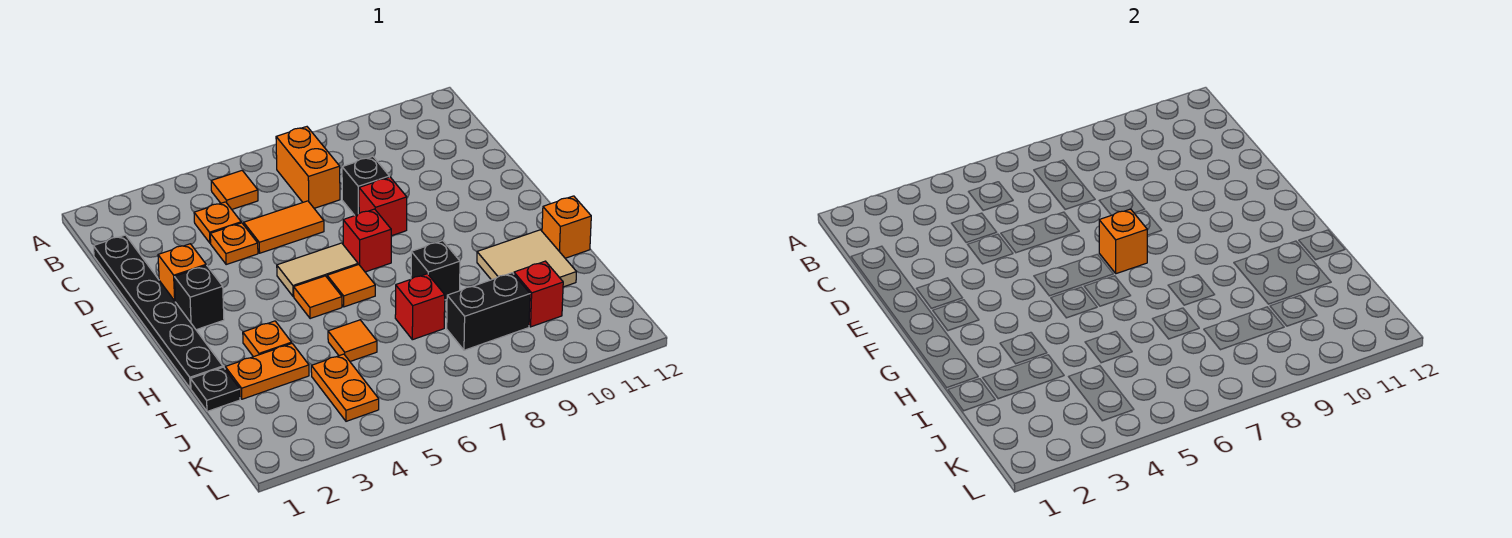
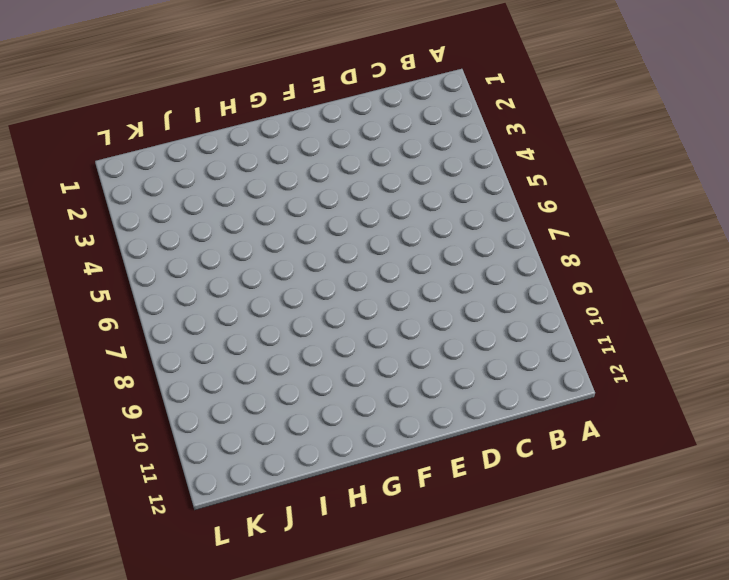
none -> orange tile B5 level 1
none -> orange brick B7:C7 level 1
none -> black plate C1:H1 level 1

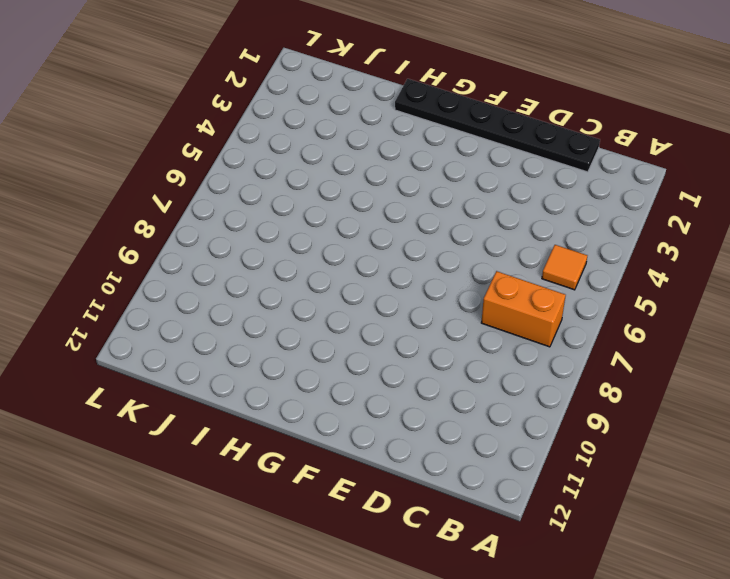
none -> orange plate C4 level 1
none -> orange plate D4 level 1
none -> orange tile D5:D6 level 1

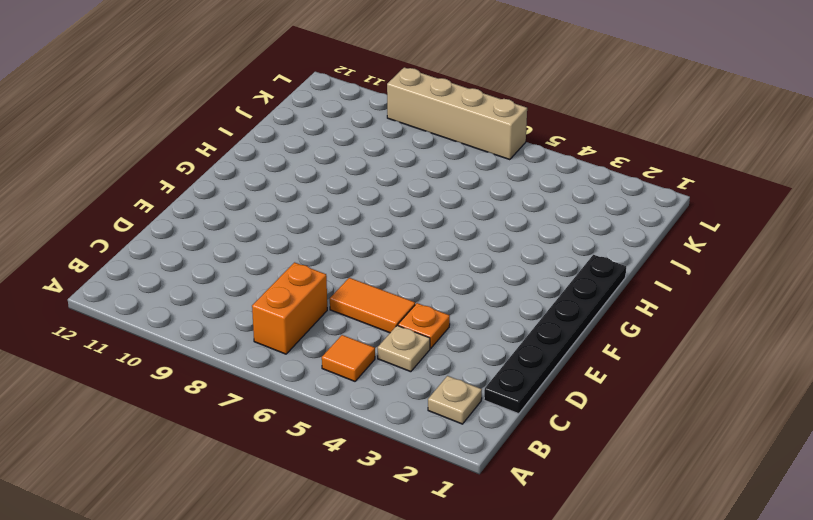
tan plate B2 level 1 -> none
tan plate C4 level 1 -> orange plate C4 level 1
tan brick L6:L9 level 1 -> none
none -> black brick D8 level 1
none -> orange brick E2 level 1
none -> red brick E8 level 1

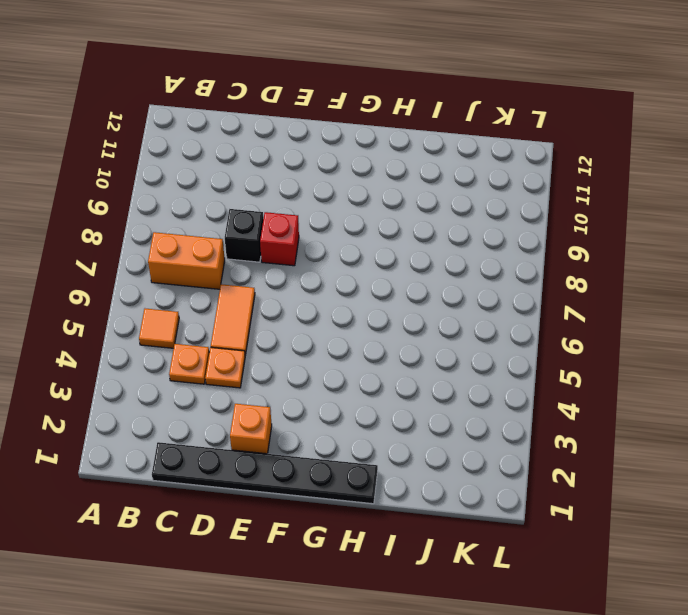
none -> black brick F2 level 1
none -> tan tile F5:F6 level 1
none -> red brick F7 level 1

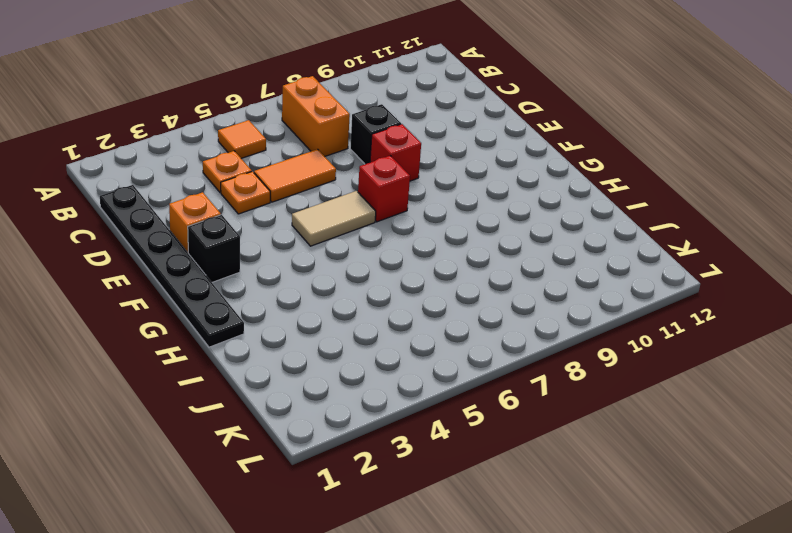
none -> orange tile G5 level 1
none -> orange tile G6 level 1
none -> orange plate H3 level 1

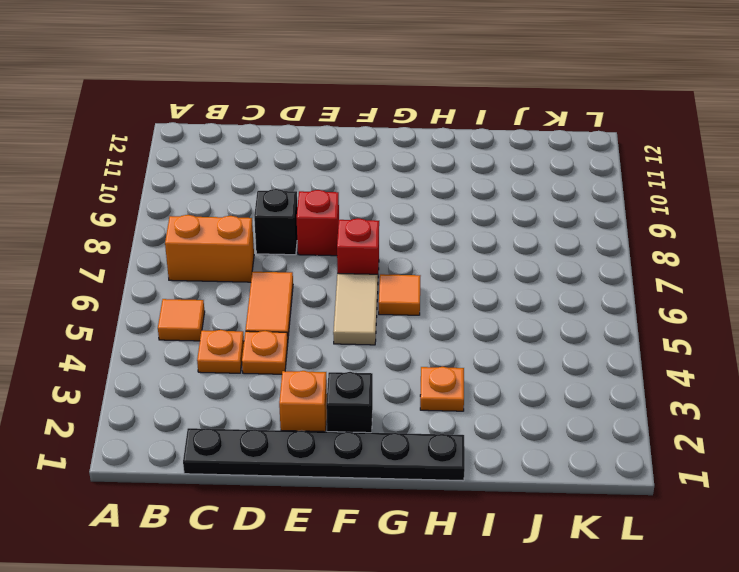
none -> orange tile G5 level 1
none -> black brick H8 level 1
none -> tan tile H10:I11 level 1

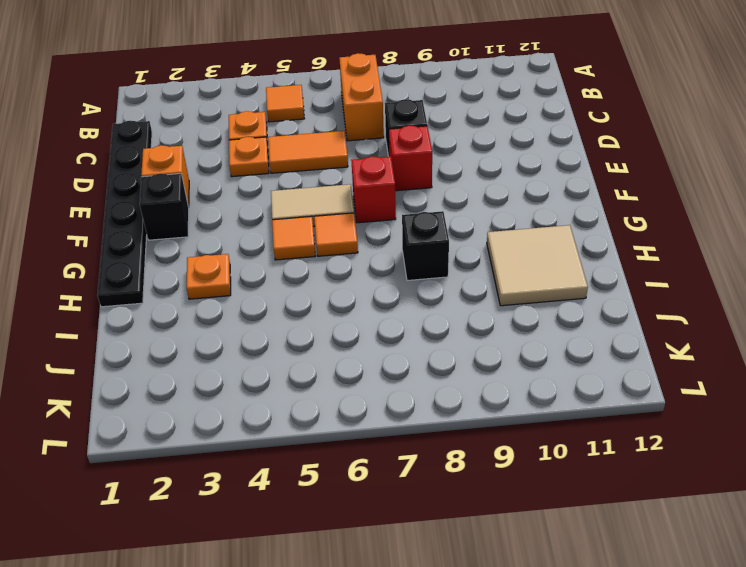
none -> orange brick H12 level 1
none -> black plate I1 level 1
none -> orange plate I2:I3 level 1

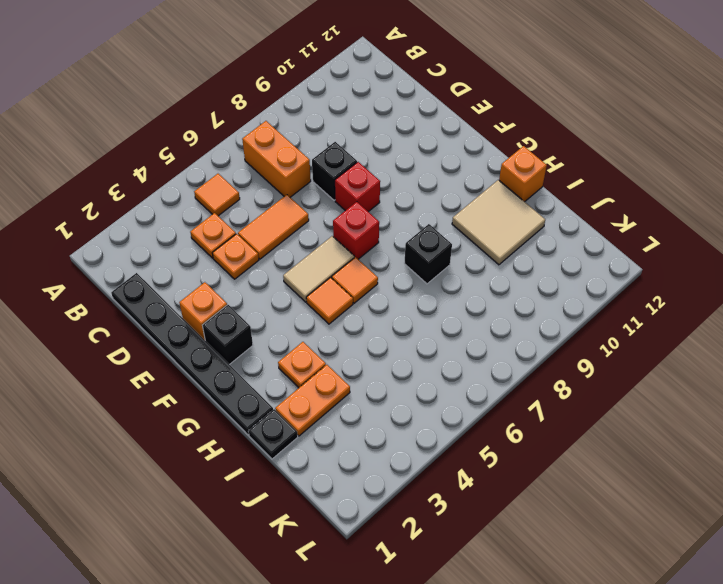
none -> orange tile I5 level 1
none -> red brick I7 level 1
none -> orange plate J4:K4 level 1

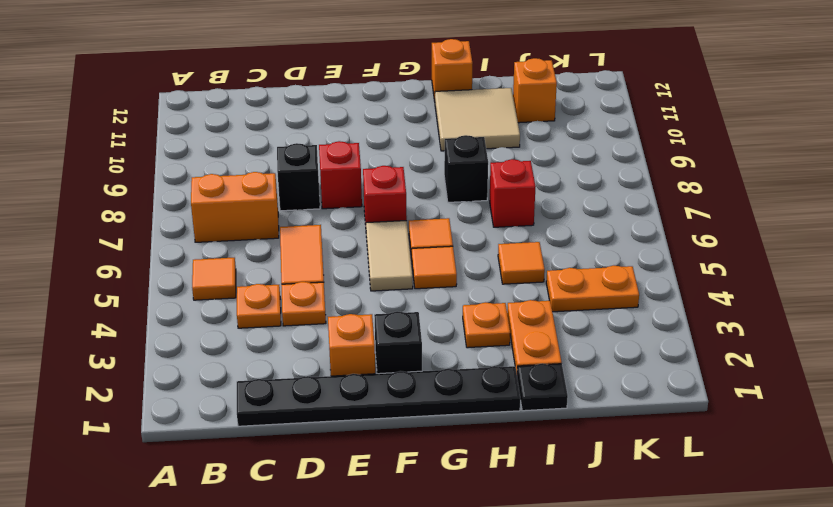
orange brick J11 level 1 -> orange brick F7 level 2
none -> black brick J8:J9 level 1
none -> red brick J10 level 1

